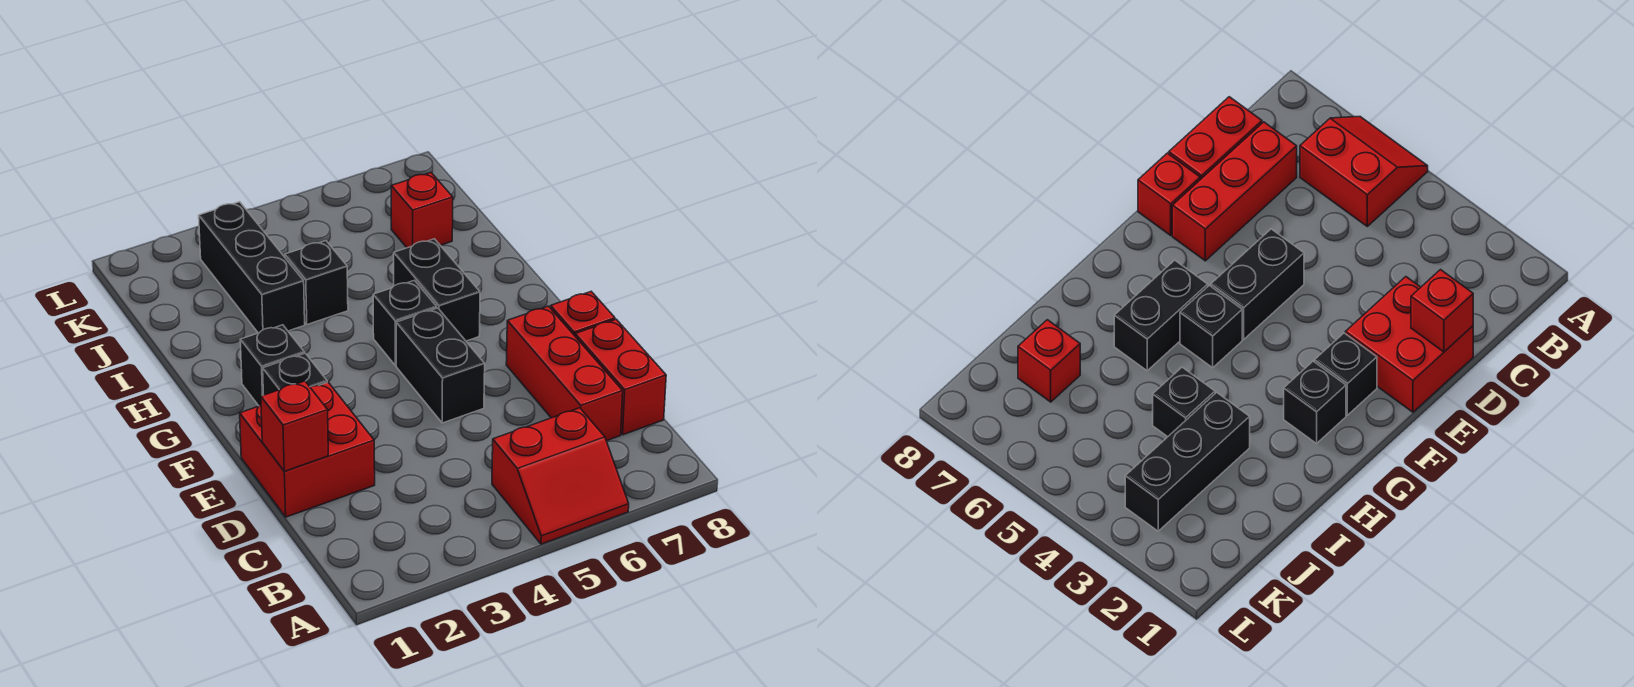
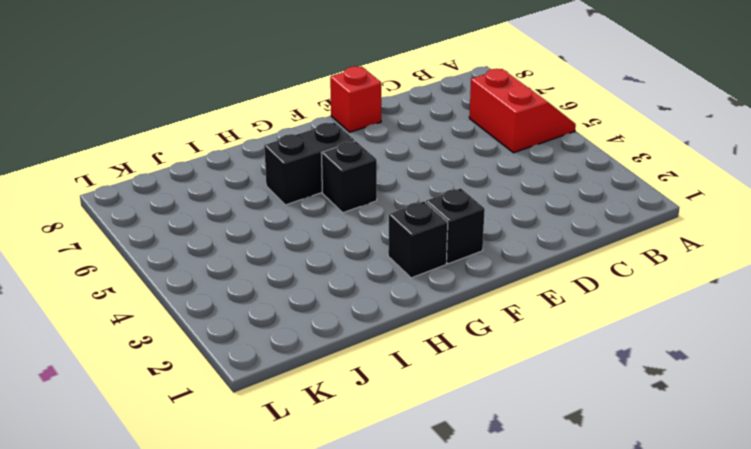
none -> red brick C7:E7 level 1
none -> red brick C8:D8 level 1
none -> red brick D1:E2 level 1

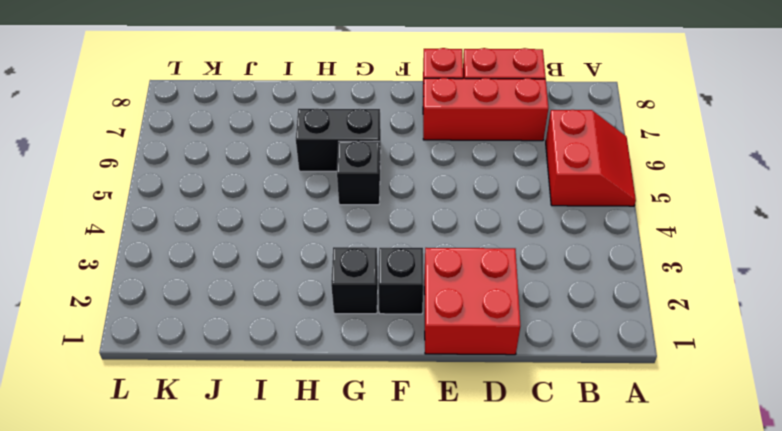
none -> black brick E5:F5 level 1
none -> black brick I3:K3 level 1
none -> black brick I4 level 1

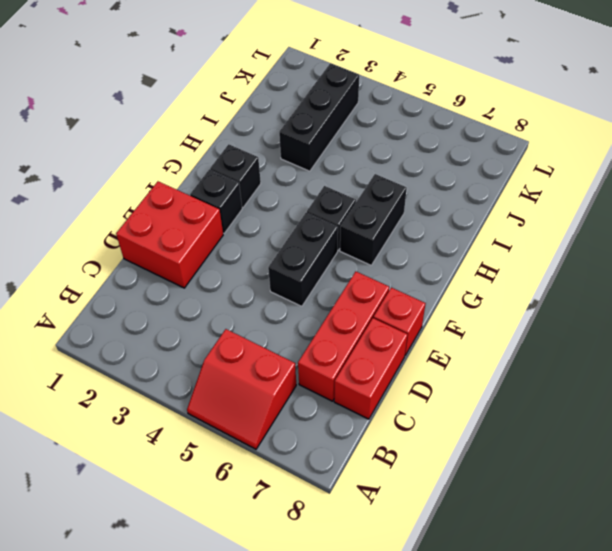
none -> black brick I4 level 1
none -> red brick J7 level 1
none -> red brick D1 level 2

